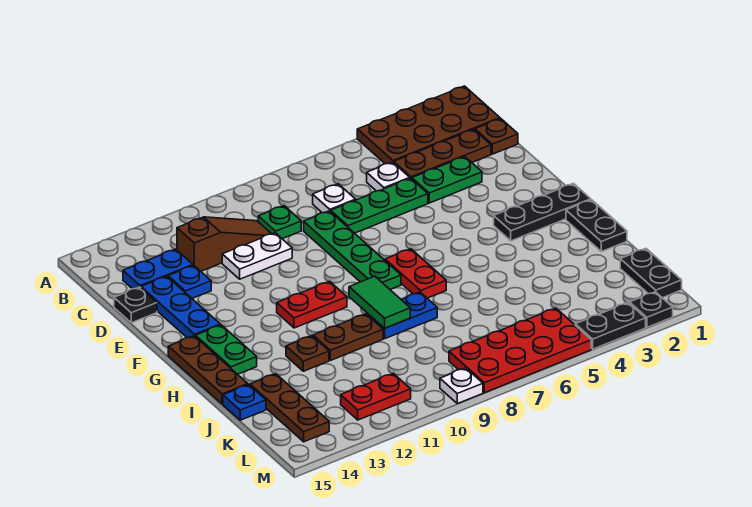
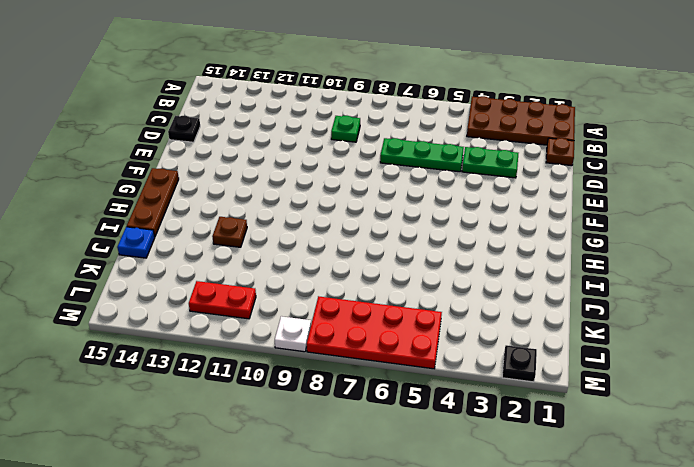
none -> brown plate C2:C4 level 1
none -> white plate C5 level 1
none -> white plate C7 level 1
none -> brown slope C10:C12 level 1 top 12

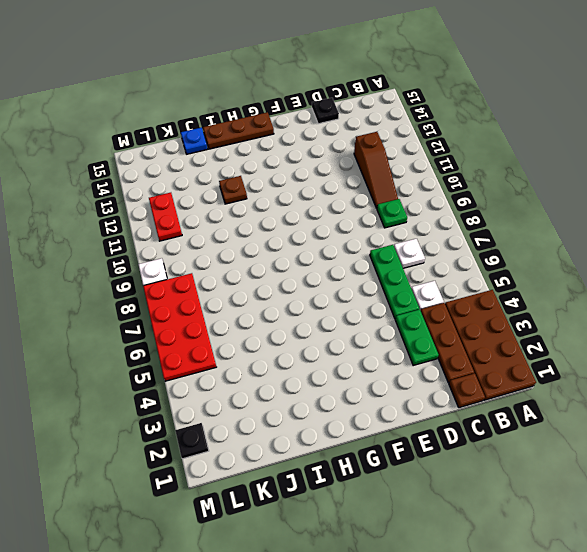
none -> blue plate C13:C14 level 1
none -> green plate D8:G8 level 1
none -> white plate D10:D11 level 1
none -> blue plate D13 level 1

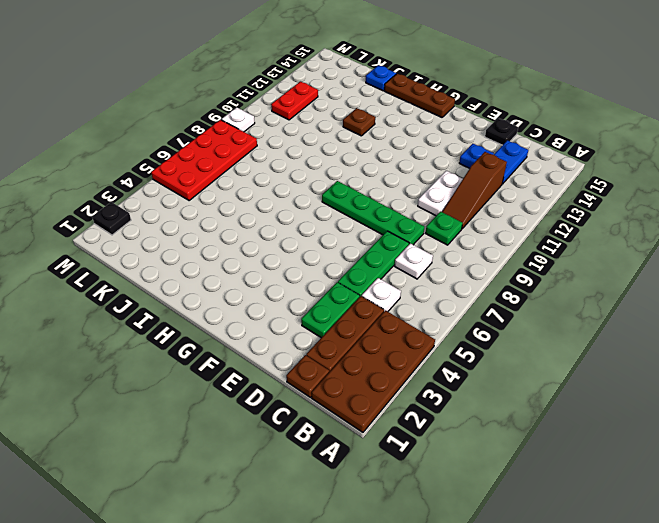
none -> blue plate D14:F14 level 1
none -> black plate G1:G3 level 1
none -> red plate G7:H7 level 1
none -> red plate G10:G11 level 1

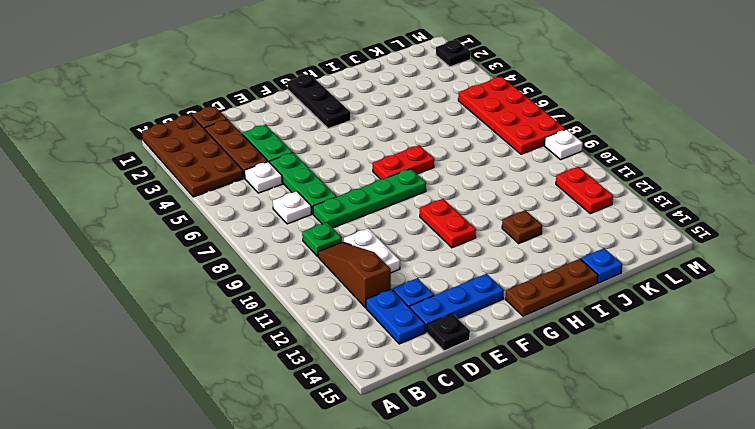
none -> green plate G14:H14 level 1
none -> black plate H1:I1 level 1
none -> blue plate I8:I9 level 1
none -> brown plate I10:I11 level 1

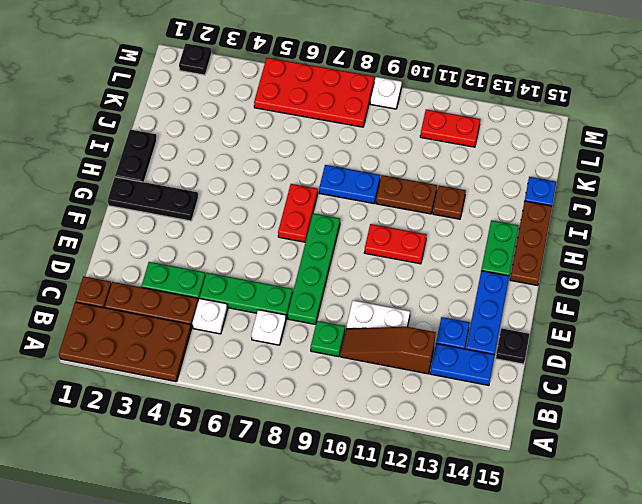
none -> brown plate J14:L14 level 1
none -> black plate K1:L1 level 1
none -> black plate M3:M4 level 1
none -> green tile H9:I9 level 2

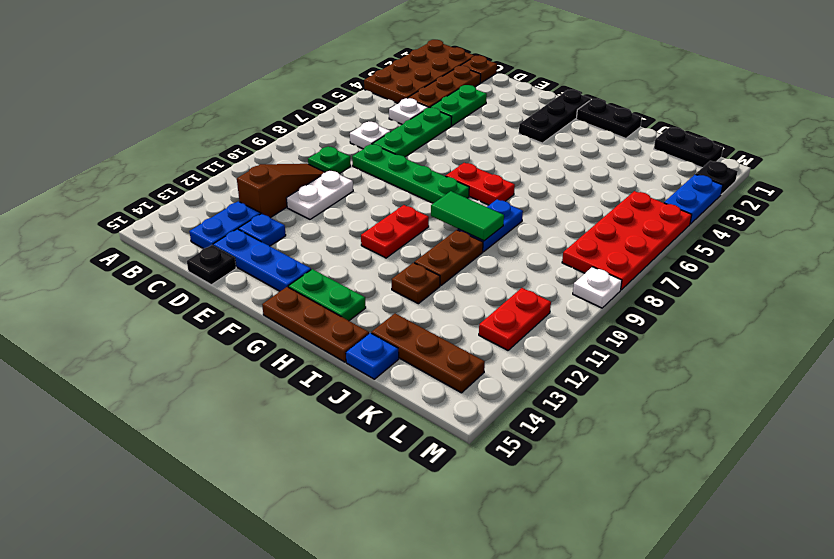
blue plate M3:M4 level 1 -> black plate M3:M4 level 1

